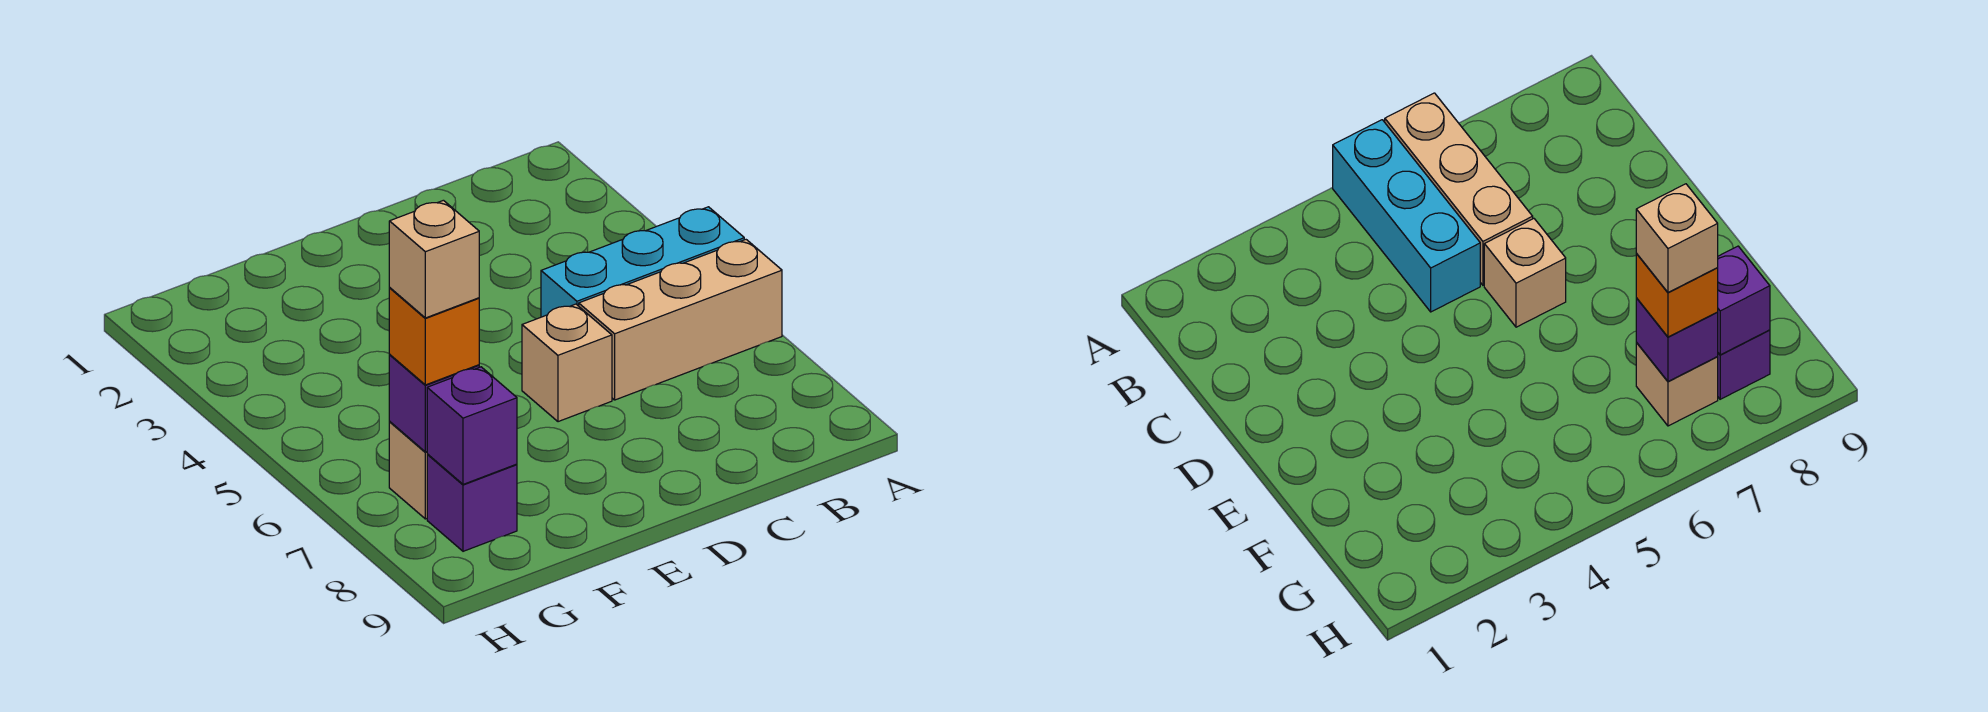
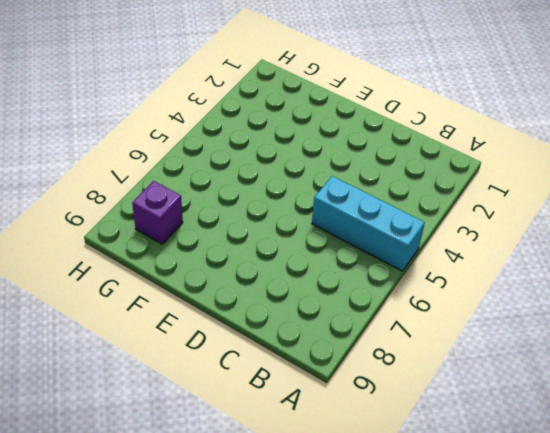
none -> tan brick A6:C6 level 1
none -> tan brick D6 level 1

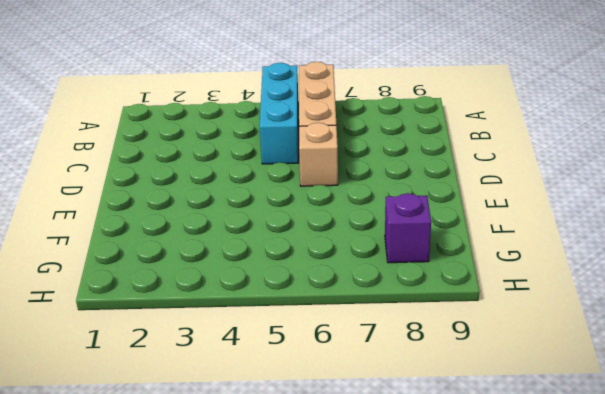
none -> tan brick G7 level 1
none -> purple brick G7 level 2

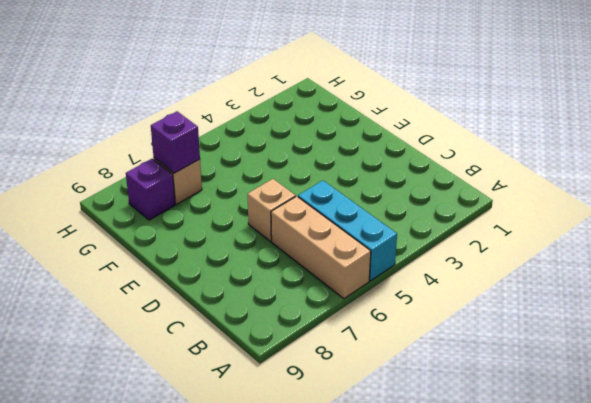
none -> purple brick G8 level 2
none -> orange brick G7 level 3

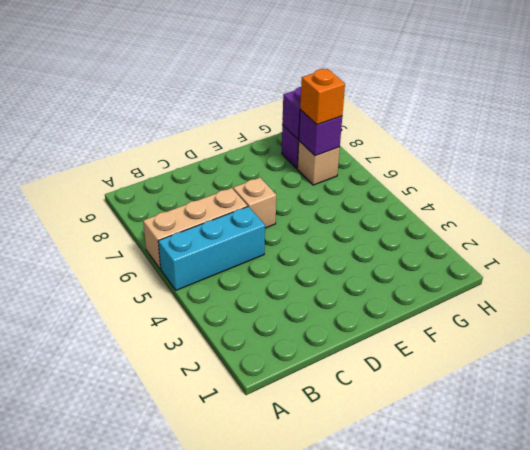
none -> tan brick G7 level 4

